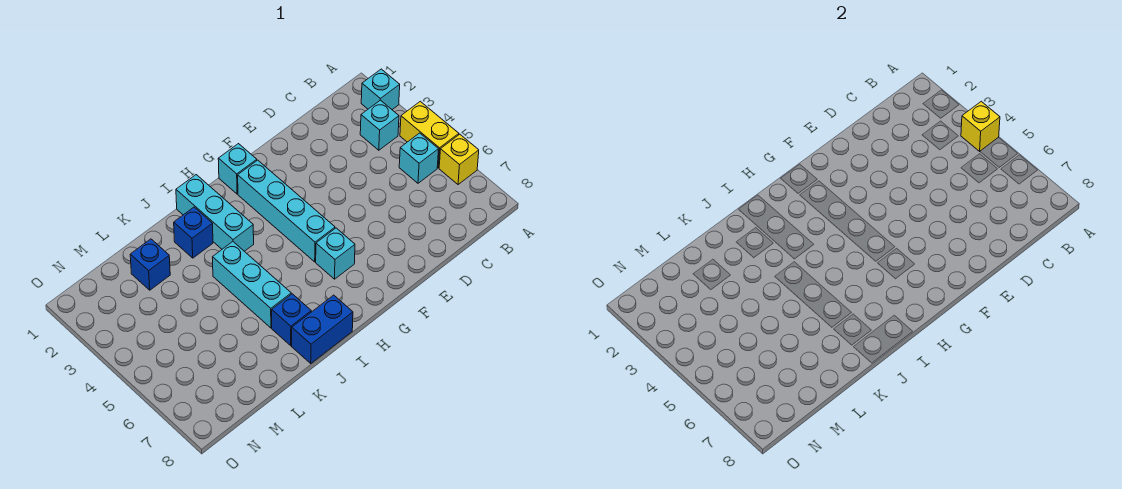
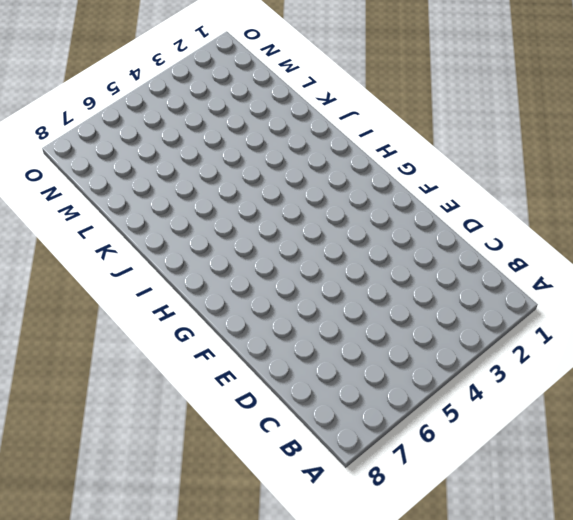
none -> cyan brick A2 level 1
none -> yellow brick A4:A5 level 1
none -> yellow brick A6 level 1

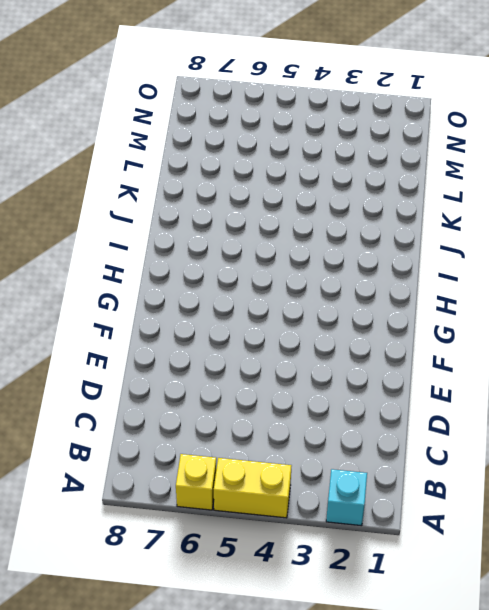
none -> cyan brick B3 level 1
none -> cyan brick B5 level 1
none -> cyan brick G1 level 1

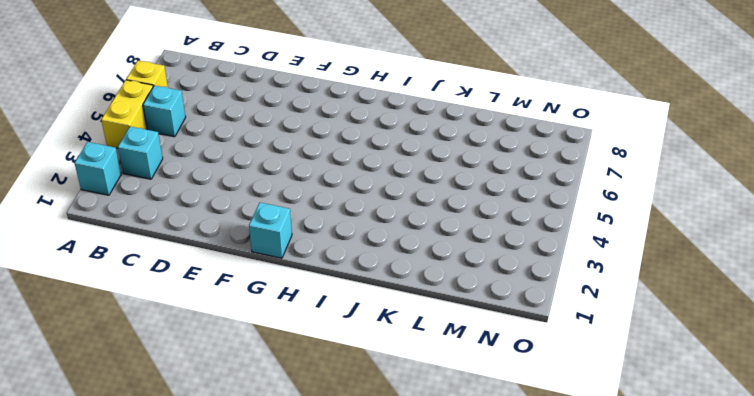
none -> cyan brick G2:G5 level 1
none -> cyan brick G6 level 1
none -> cyan brick I1:I3 level 1

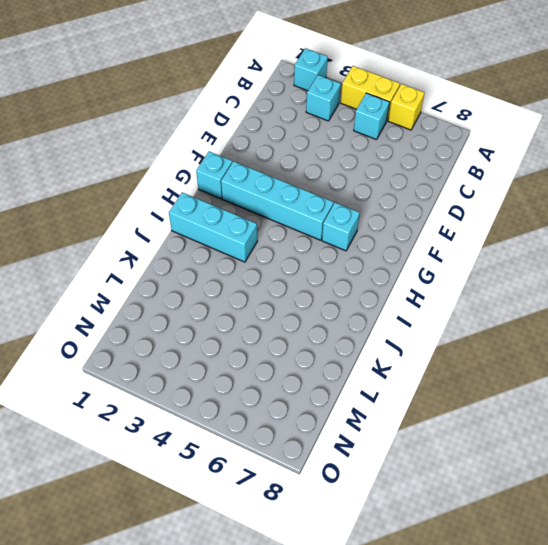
none -> blue brick I8:J8 level 1
none -> blue brick J2 level 1
none -> cyan brick J4:J6 level 1

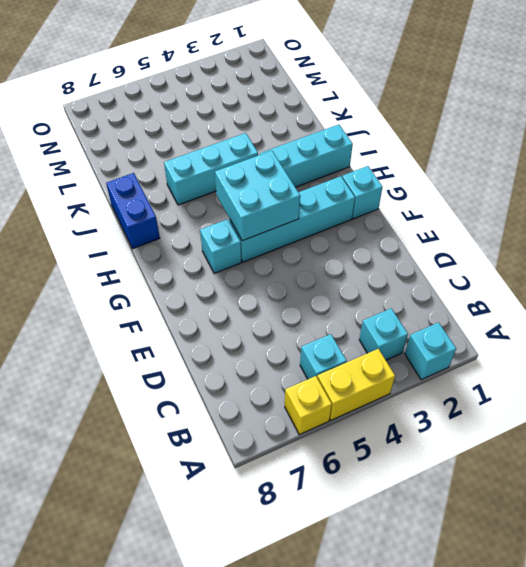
cyan brick G4:H5 level 2 -> none
none -> blue brick J2 level 1
none -> blue brick J7 level 1
none -> blue brick L2 level 1

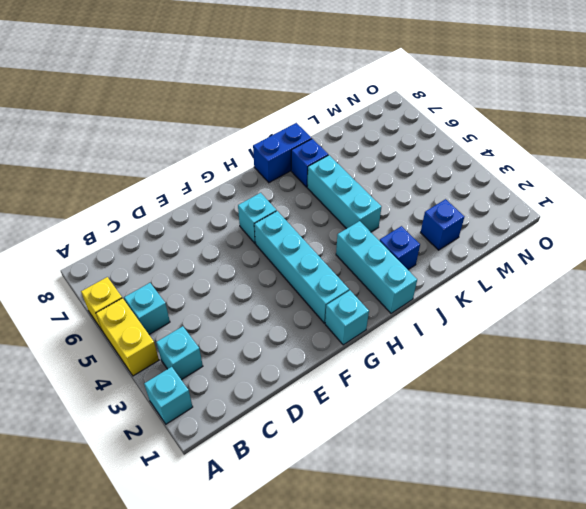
none -> yellow brick A4 level 2

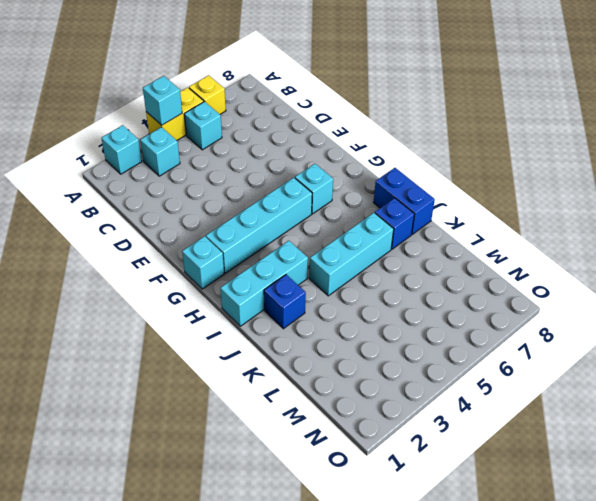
cyan brick A4 level 2 -> yellow brick A4 level 2
none -> blue brick L2 level 1

